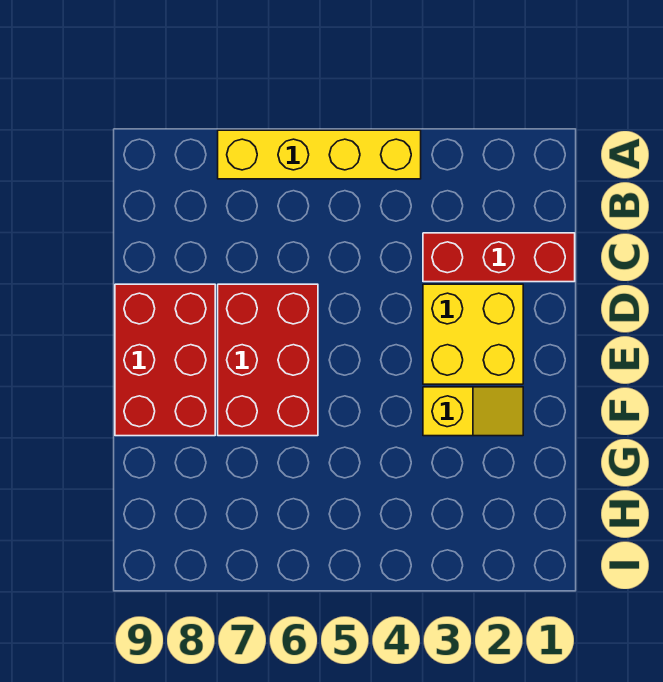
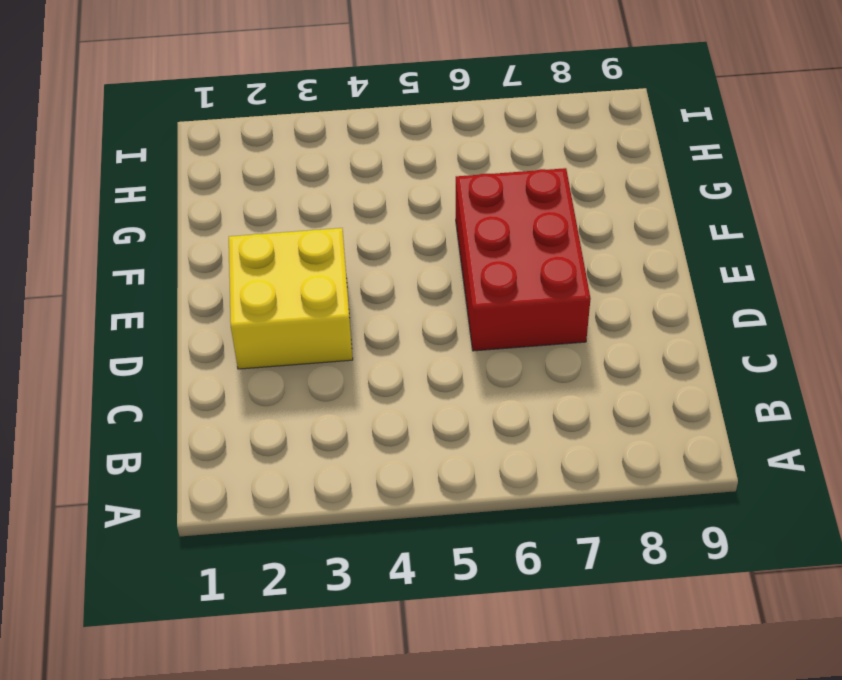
none -> yellow brick A4:A7 level 1
none -> red brick C1:C3 level 1

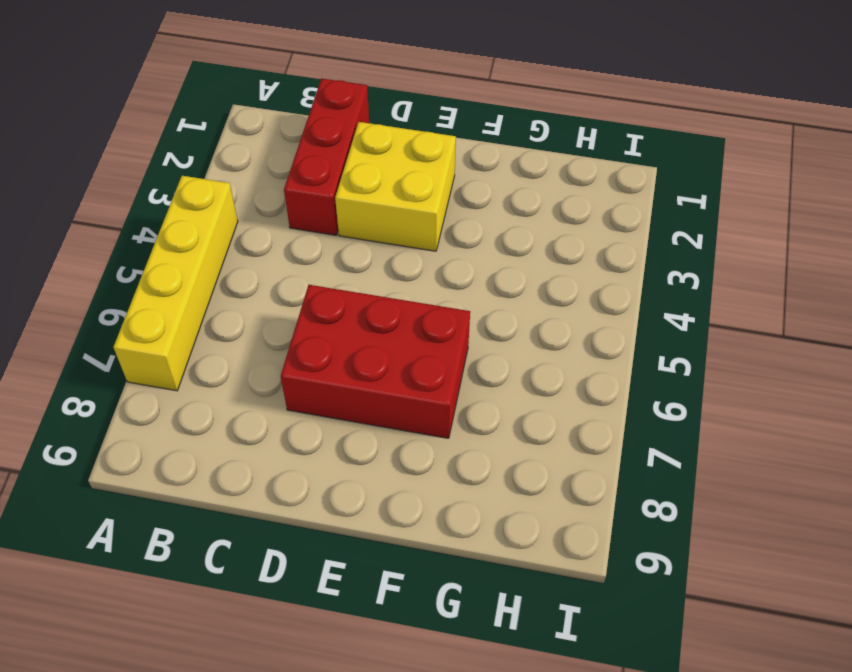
none -> red brick D8:F9 level 1
none -> yellow slope F2:F3 level 1 top 3

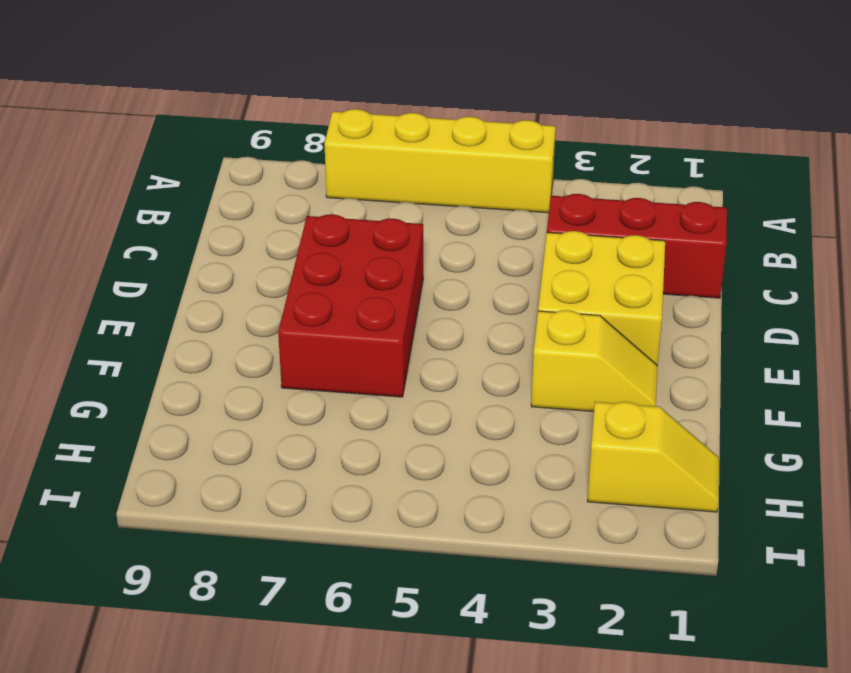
yellow slope H1:H2 level 1 top 2 -> none
none -> red brick D8:F9 level 1

